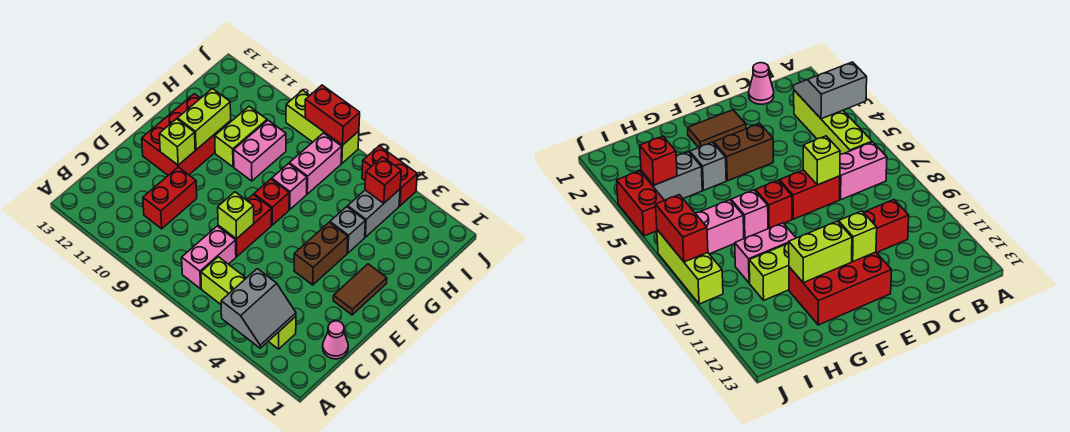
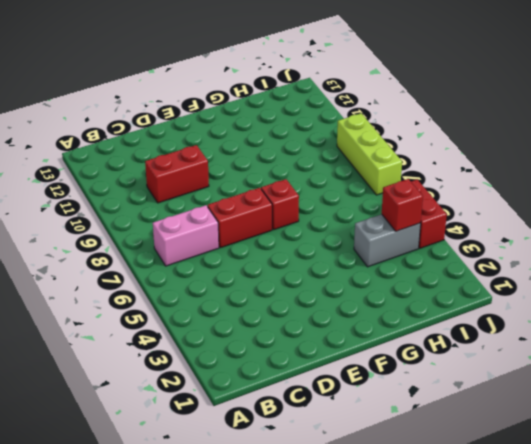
none -> lime brick B3:B6 level 1
none -> pink cone C1 level 1
none -> brown tile E2:F2 level 1

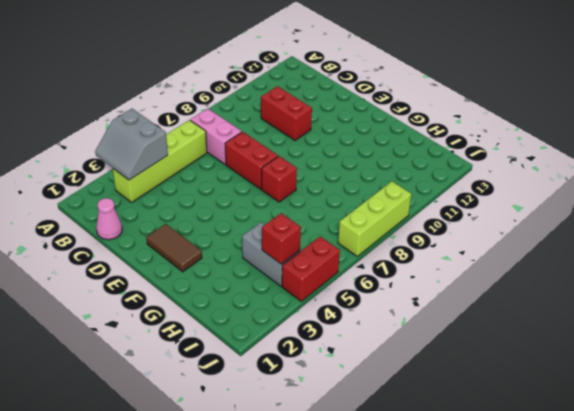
none -> brown brick E4:F4 level 1
none -> red brick E11:G12 level 1
none -> grey brick G4 level 1

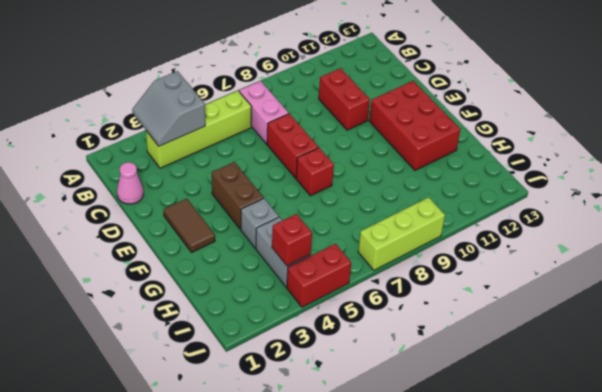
none -> pink brick G7 level 1
none -> pink brick G9:H9 level 1
none -> lime brick G10:H10 level 1

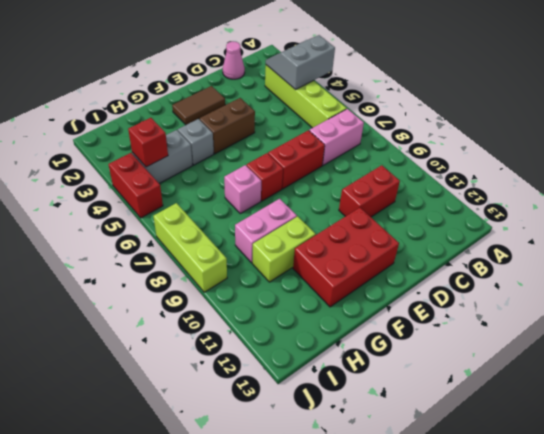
none -> pink brick H7:I7 level 1
none -> lime brick D7 level 2
none -> lime brick E11 level 2

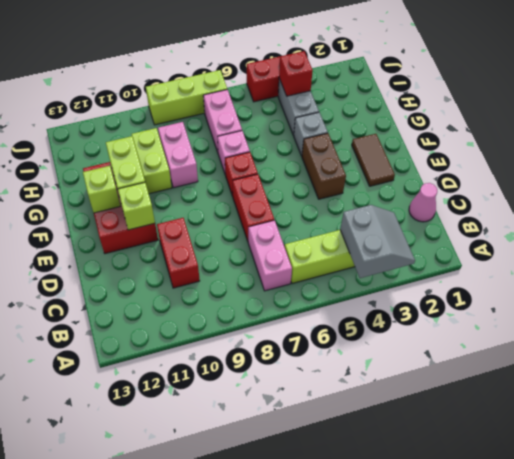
lime brick F12 level 2 -> lime brick D7 level 2
none -> red brick J7:J8 level 2

